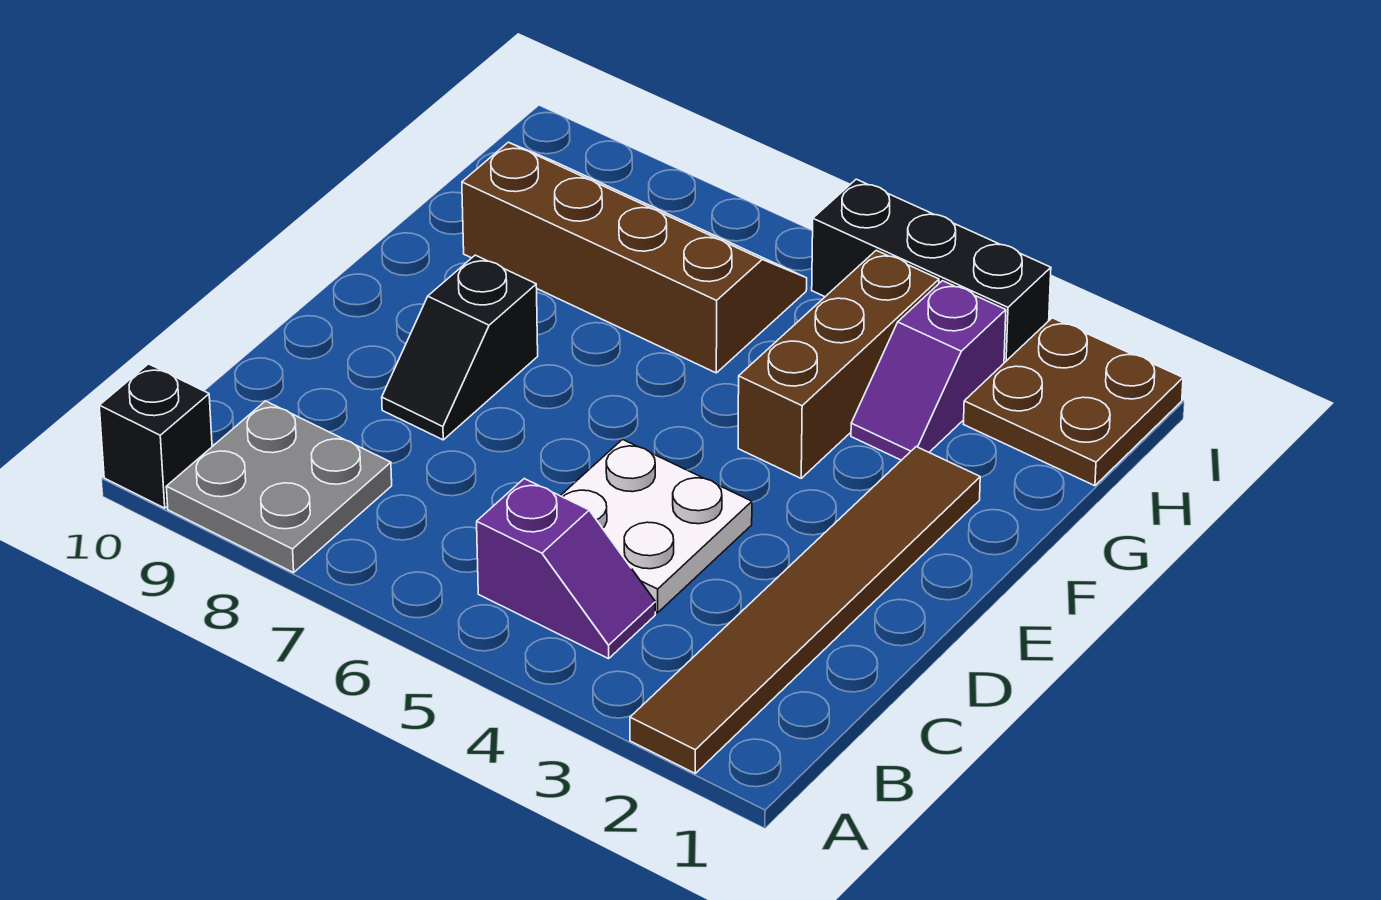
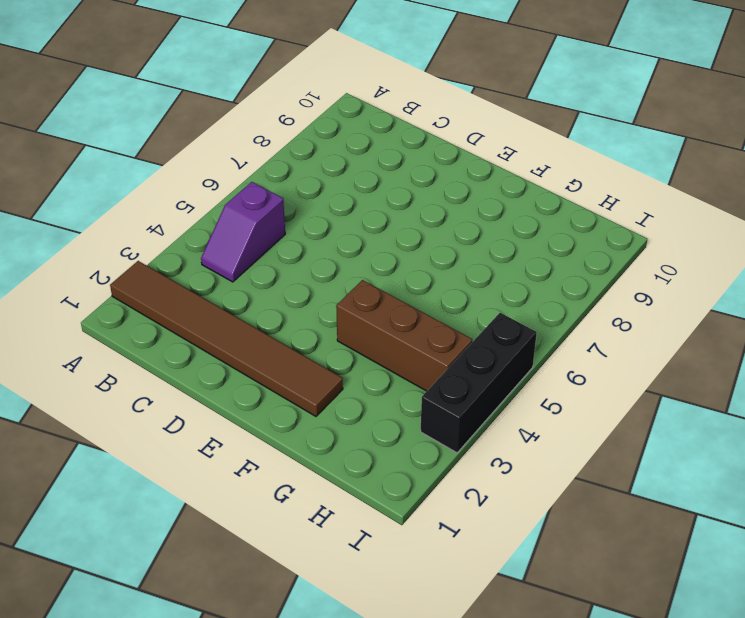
none -> grey plate A8:B9 level 1
none -> black brick A10 level 1

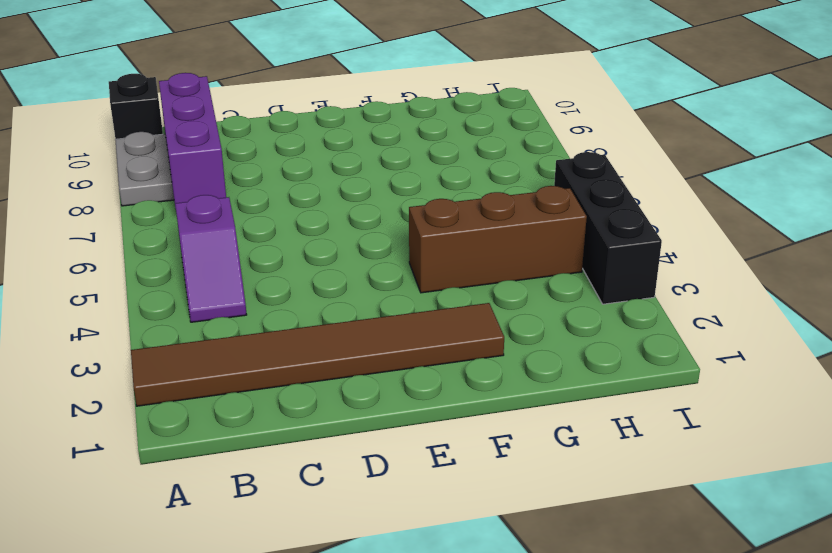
purple brick B7:B9 level 2 -> none
none -> white plate C4:D5 level 1
none -> black slope D8:E8 level 1 top E

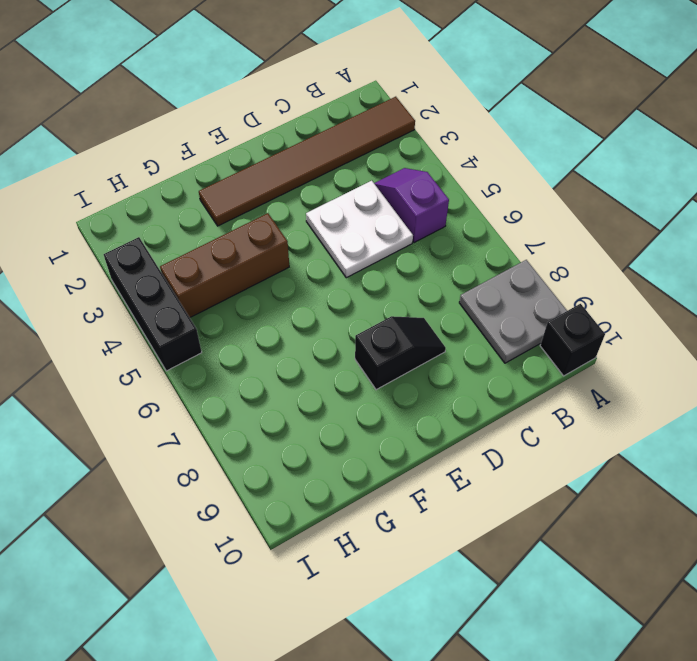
none -> purple slope G3:H3 level 1 top H
none -> brown slope G6:H9 level 1 top G

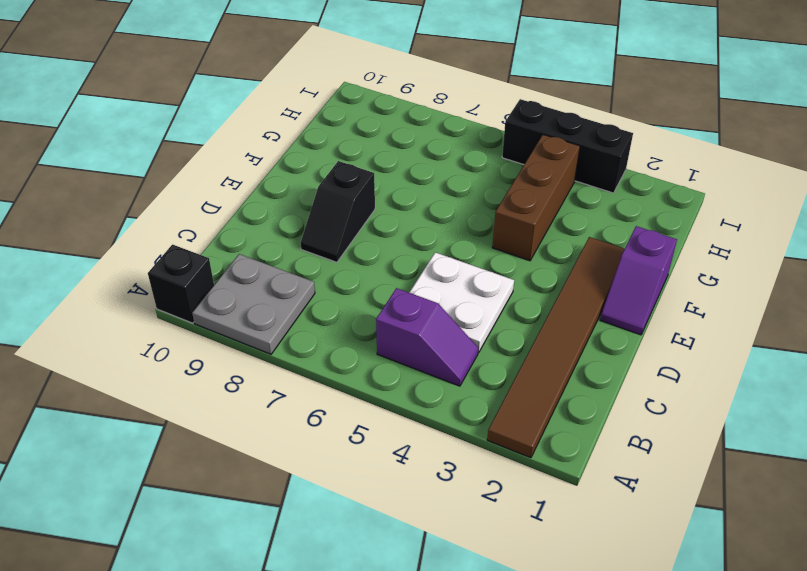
purple slope E1:F1 level 1 top F -> purple slope G3:H3 level 1 top H
none -> brown slope G6:H9 level 1 top G
none -> brown plate H1:I2 level 1

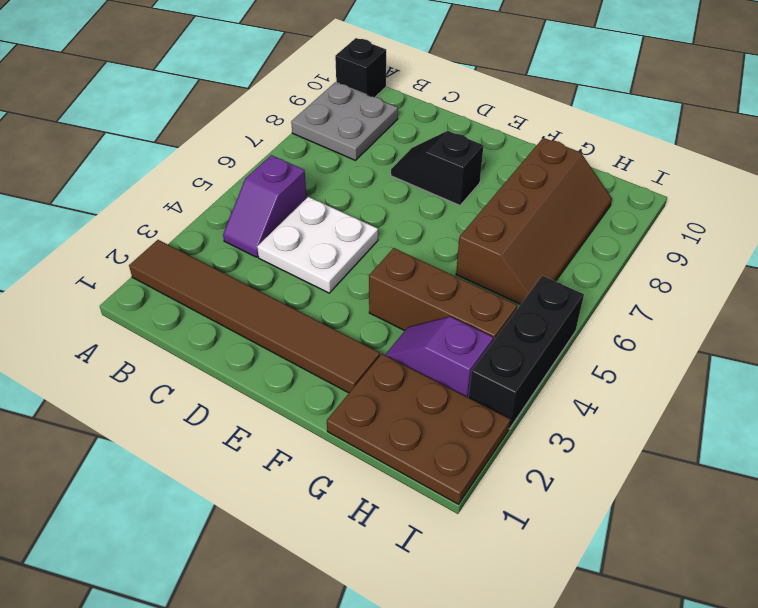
brown plate G1:I2 level 1 -> brown plate H1:I2 level 1

